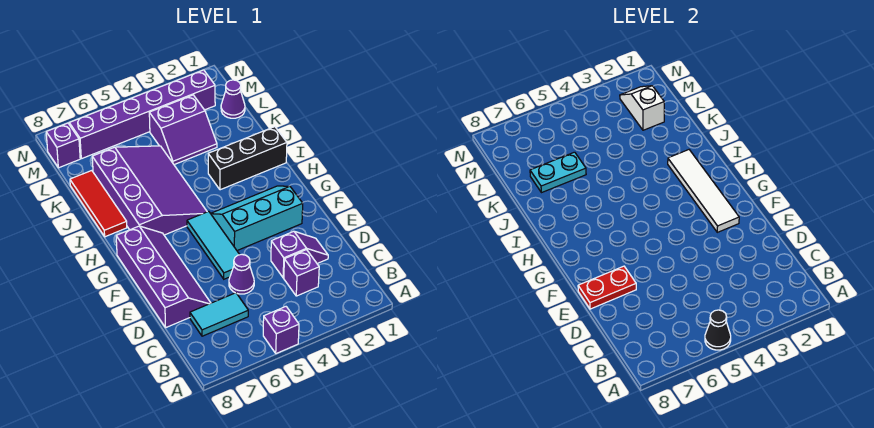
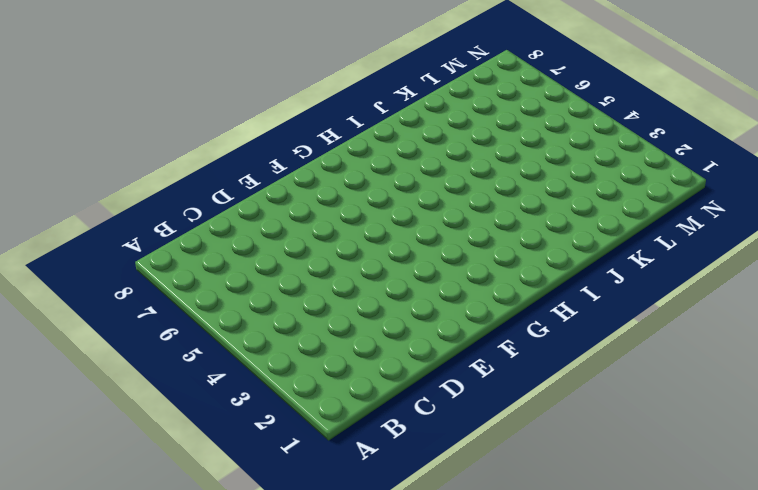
none -> purple brick A5 level 1
none -> purple brick C3 level 1
none -> cyan tile C6:C7 level 1

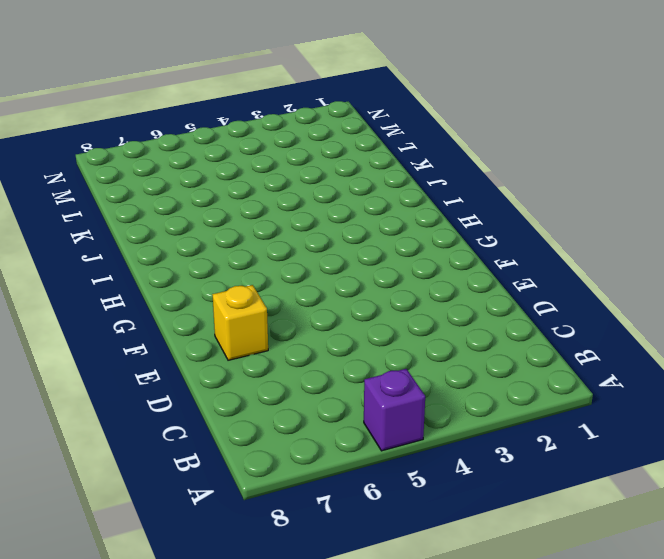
yellow brick E7 level 1 -> purple slope D7:G8 level 1 top 8
none -> purple brick C3 level 1
none -> cyan tile C6:C7 level 1
none -> purple slope D2:D3 level 1 top 3

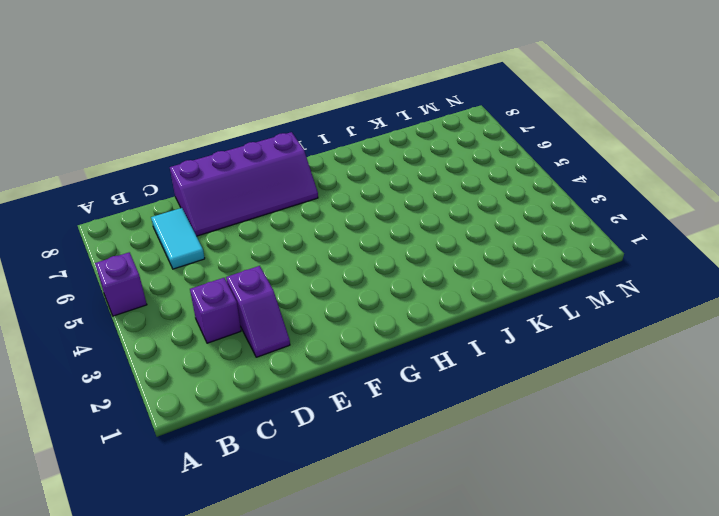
none -> purple cone D5 level 1
none -> cyan tile E5:G5 level 1
none -> cyan slope F2:G4 level 1 top F

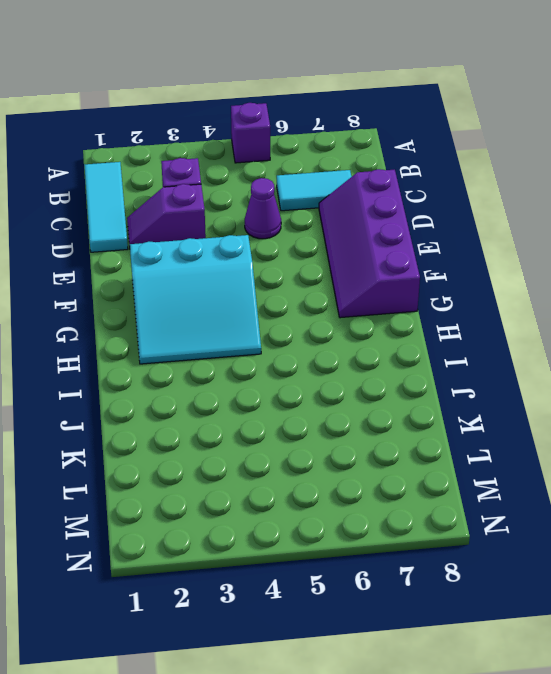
cyan tile B1:D1 level 1 -> cyan tile E5:G5 level 1
cyan slope F2:H4 level 1 top F -> cyan slope F2:G4 level 1 top F
none -> purple slope H5:K7 level 1 top 7
none -> black brick I1:I3 level 1
none -> red tile I8:K8 level 1

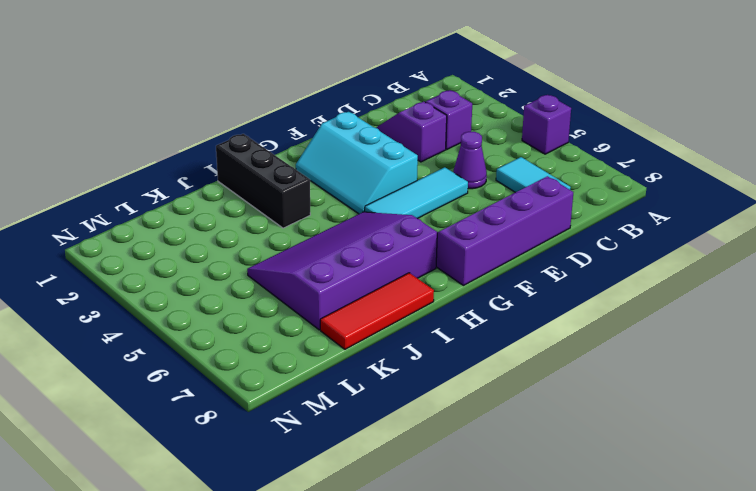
none -> purple slope K3:L4 level 1 top L
none -> purple cone L1 level 1
none -> purple brick M2:M7 level 1

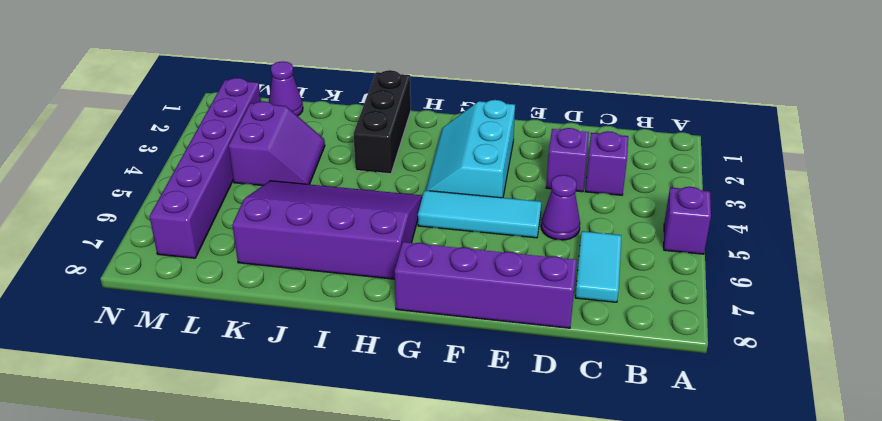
none -> red tile I8:K8 level 1
none -> purple brick M8 level 1
none -> black cone A5 level 2

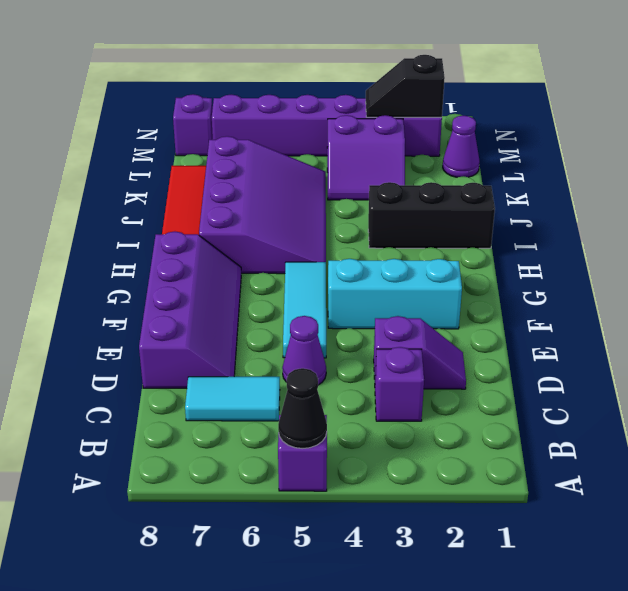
black slope M2:M3 level 2 top 2 -> white slope L2:M2 level 2 top L
none -> red plate E7:E8 level 2
none -> white tile F2:I2 level 2
none -> cyan plate K6:K7 level 2

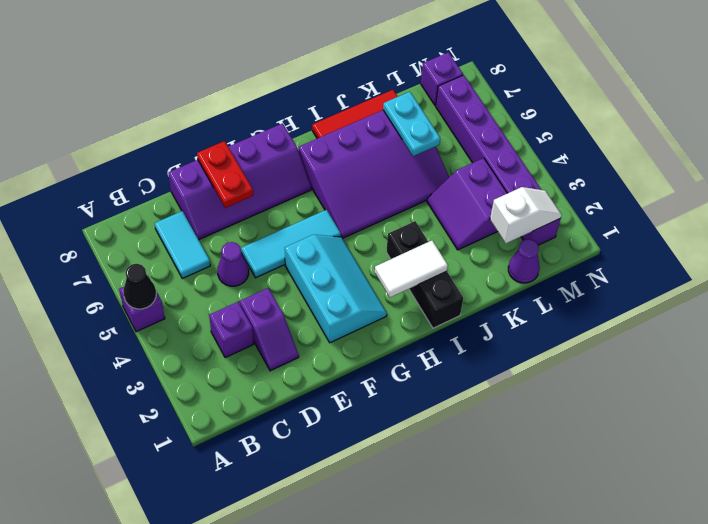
white tile H2:I2 level 2 -> white tile F2:I2 level 2

